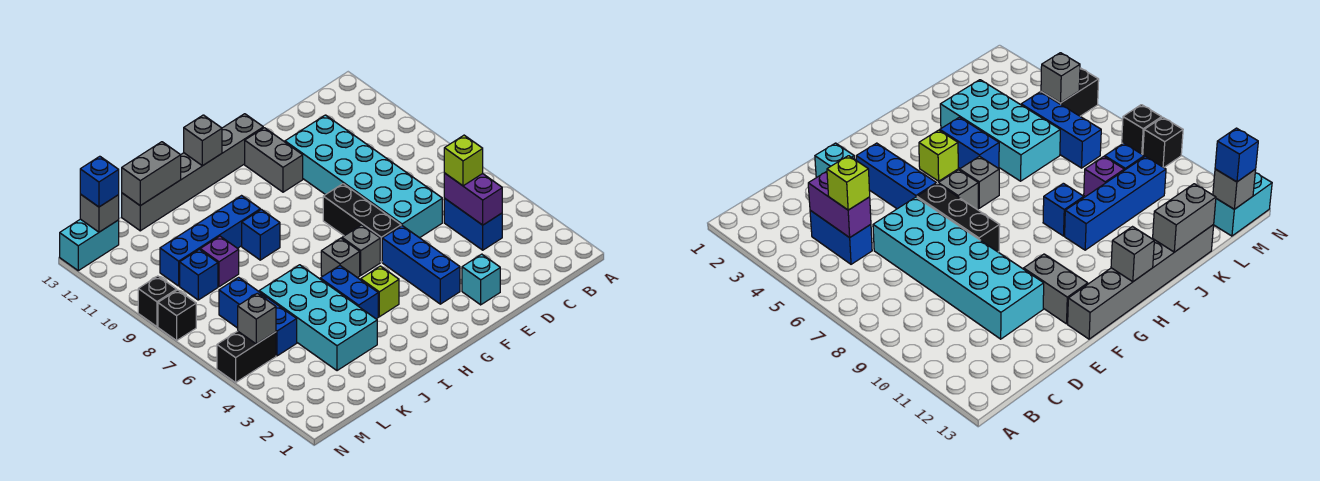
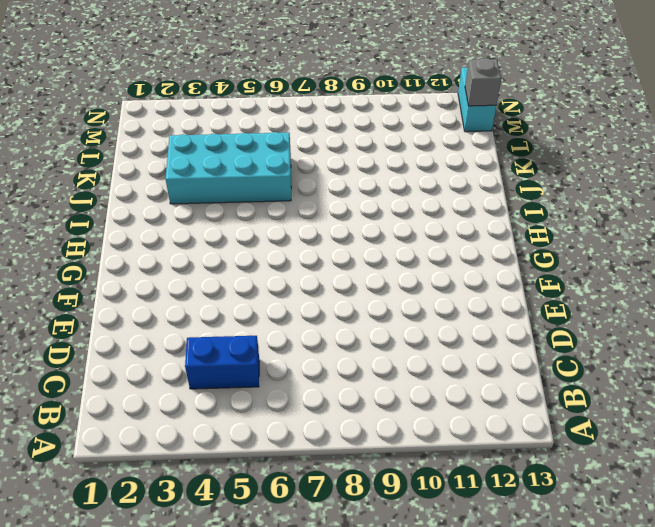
none -> cyan brick D6:E11 level 1
none -> cyan brick E2 level 1
none -> blue brick F3:F5 level 1

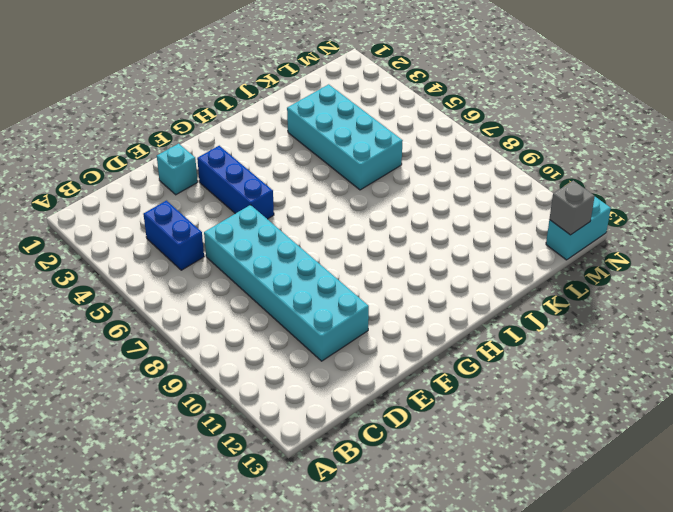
none -> black brick F6:F8 level 1
none -> grey brick F11:F12 level 1
none -> grey brick F13:K13 level 1

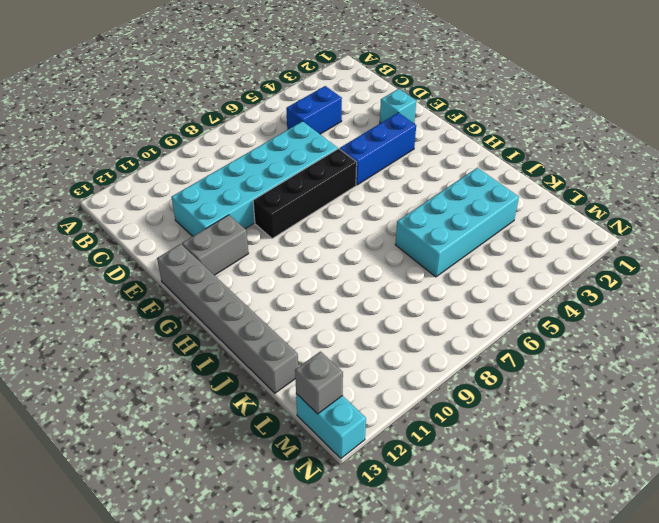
black brick F6:F9 level 1 -> black brick F6:F8 level 1
none -> grey brick G6 level 1
none -> lime brick H4 level 1
none -> grey brick H6 level 1

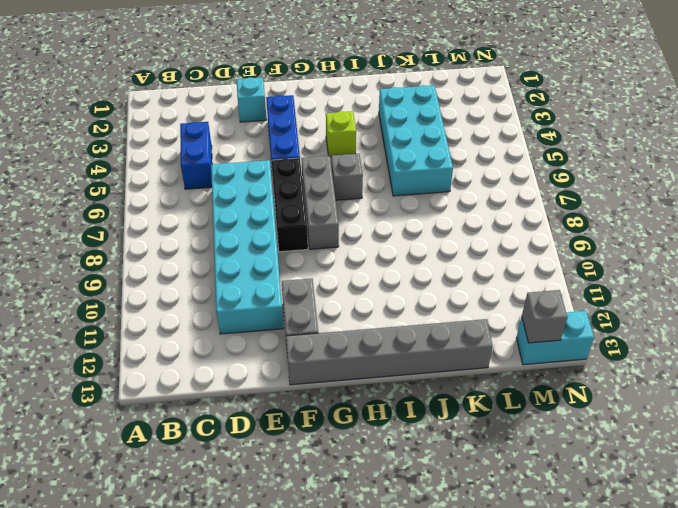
grey brick G6:G8 level 1 -> grey brick G6 level 1
none -> blue brick I4:I5 level 1
none -> blue brick I9 level 1
none -> blue brick I10:L10 level 1

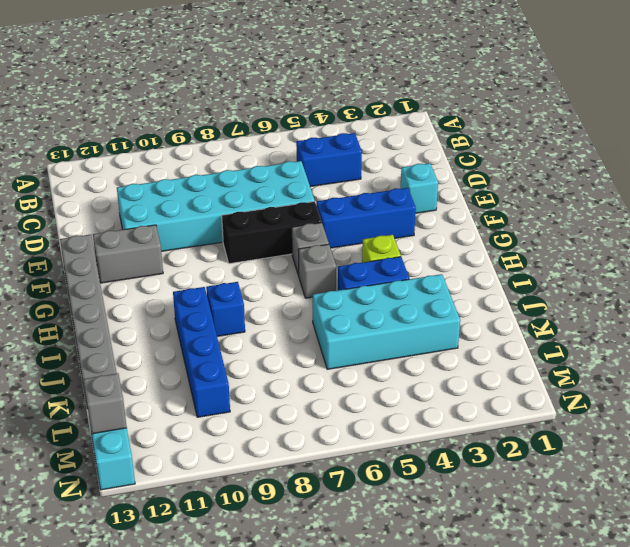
none -> purple brick K9 level 1
none -> blue brick L5:L7 level 1
none -> blue brick L9 level 1

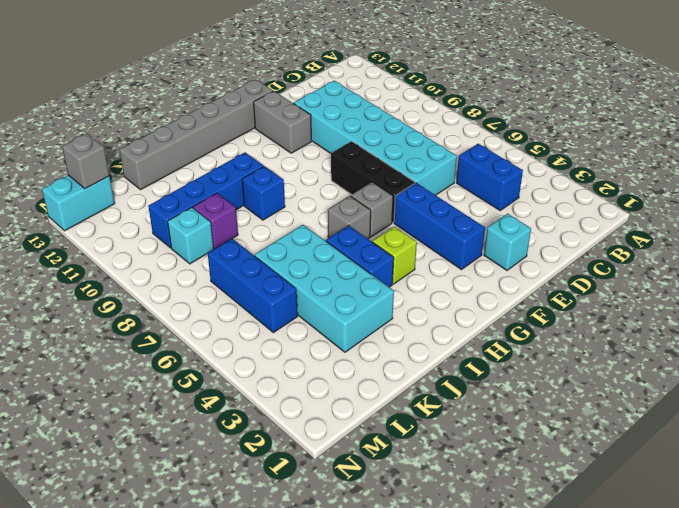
cyan brick L9 level 1 -> blue brick L9 level 1
none -> black brick M5:N5 level 1
none -> black brick N8 level 1
none -> black brick N9 level 1

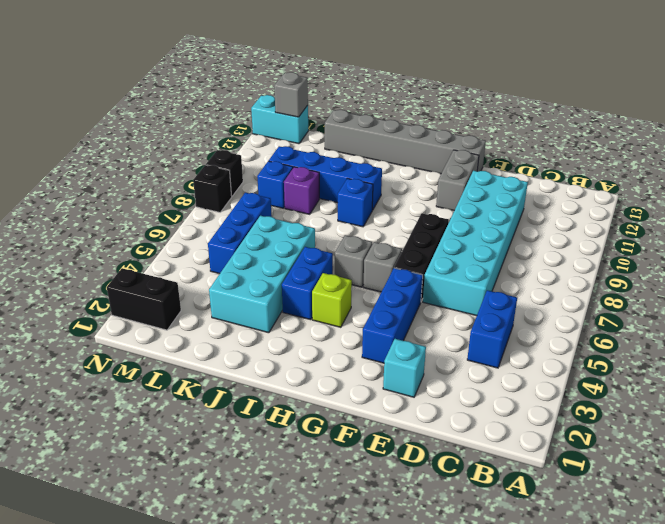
black brick M2:N2 level 1 -> black brick M5:N5 level 1
none -> purple brick C4:C5 level 2
none -> grey brick H13 level 2
none -> grey brick J13:K13 level 2

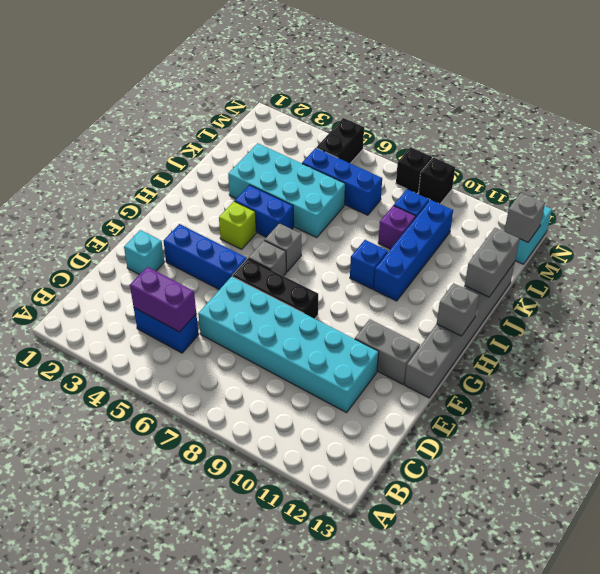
none -> grey brick M5 level 2
none -> lime brick C5 level 3
none -> blue brick M13 level 3

